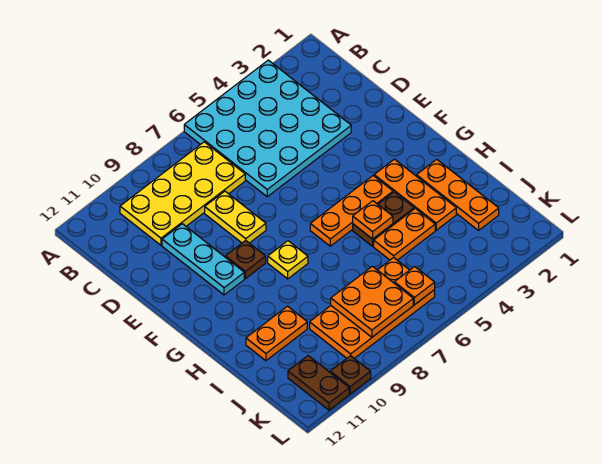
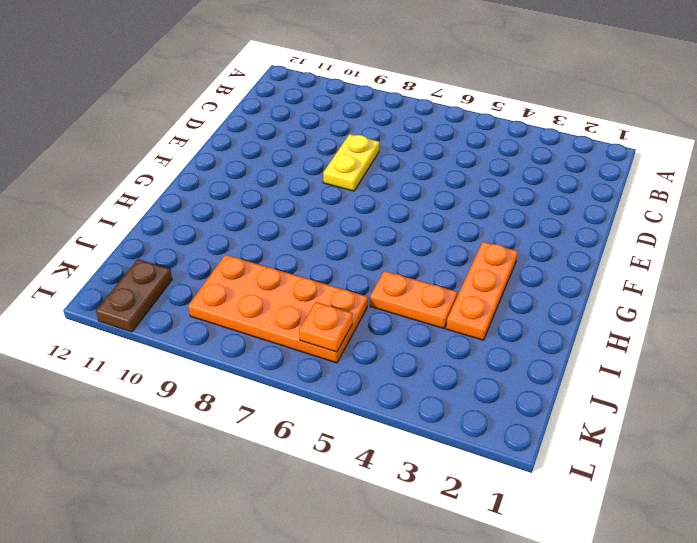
none -> cyan plate A3:D6 level 1
none -> yellow plate B7:C10 level 1
none -> cyan plate D10:F10 level 1

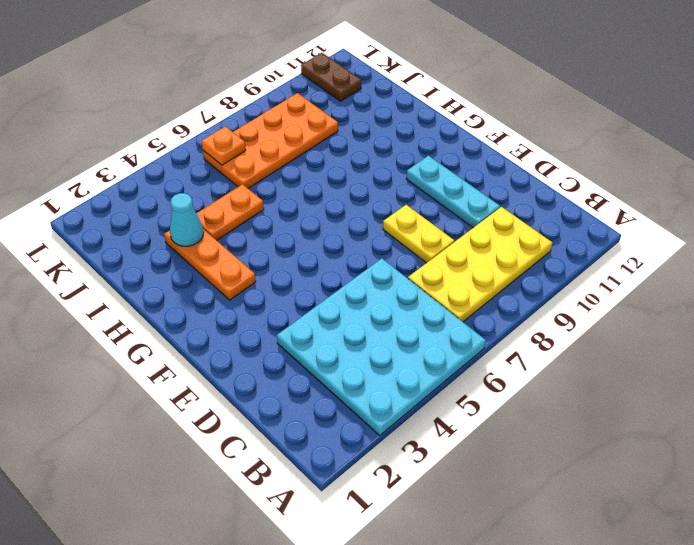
cyan cone I3 level 2 -> none
none -> brown plate F9 level 1
none -> orange plate G4:G6 level 1
none -> yellow plate G8 level 1

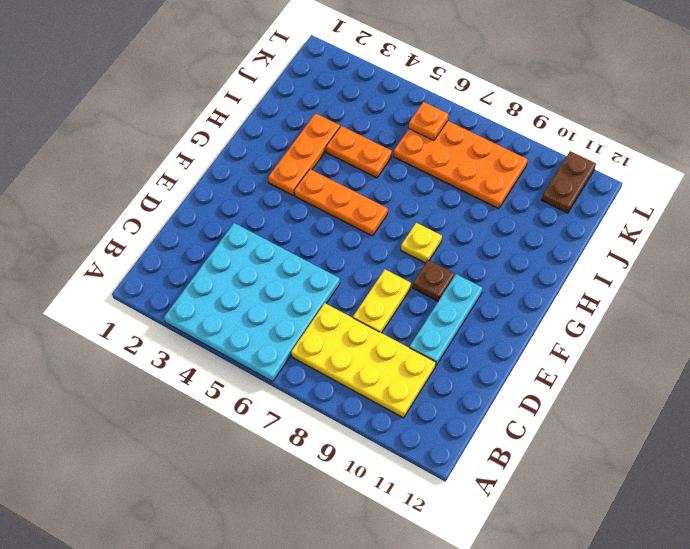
none -> orange plate H2:J2 level 1
none -> brown plate H4:H5 level 1
none -> orange plate I10:I11 level 1

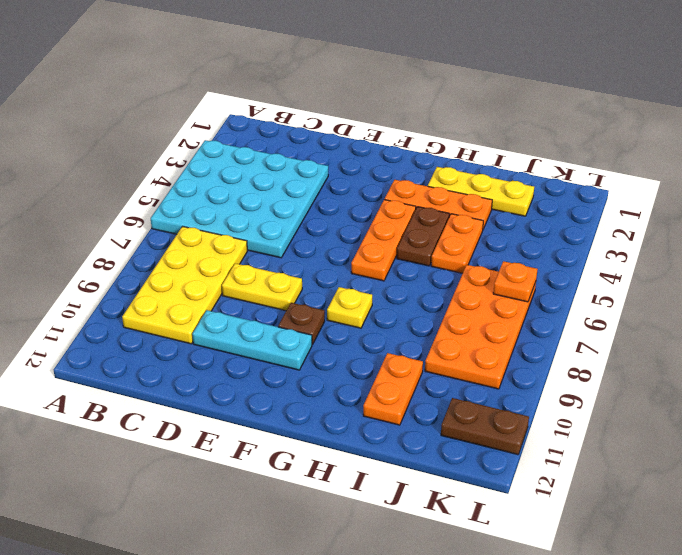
yellow plate H2:J2 level 1 -> orange plate H2:J2 level 1
none -> brown plate L10 level 1
none -> orange plate H5 level 2
none -> orange plate J7:K8 level 2

